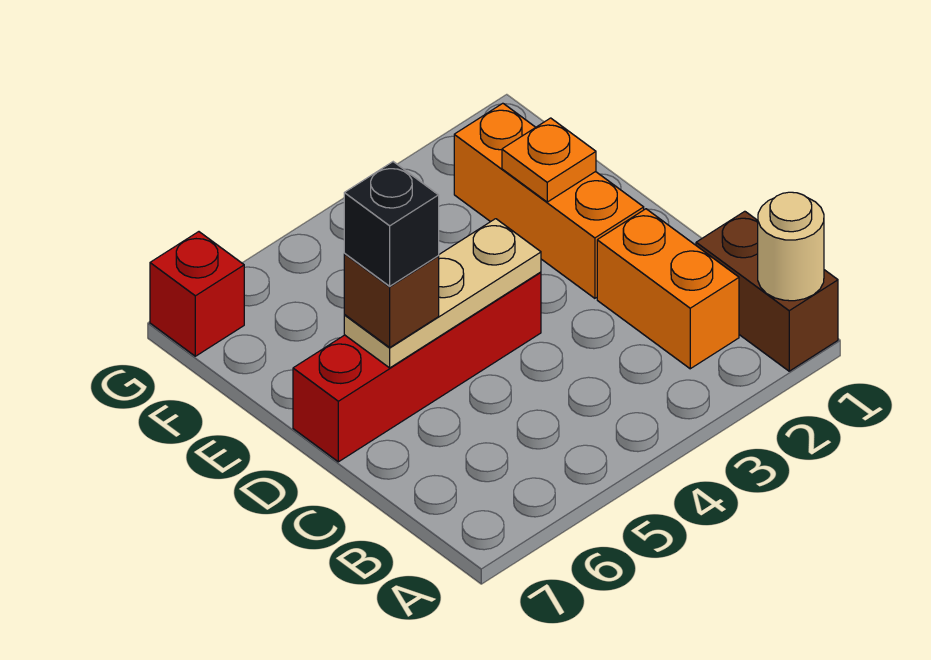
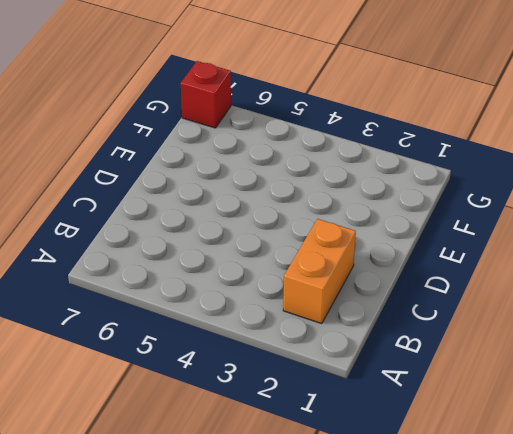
none -> brown brick A1:B1 level 1
none -> orange brick D2:F2 level 1

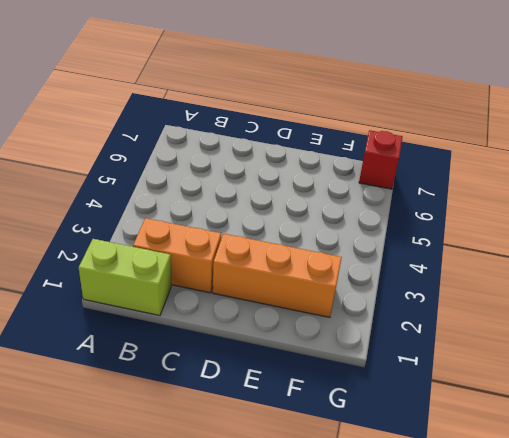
lime brick A1:B1 level 1 -> brown brick A1:B1 level 1
none -> red brick D4:D7 level 1
none -> tan round brick A1 level 2

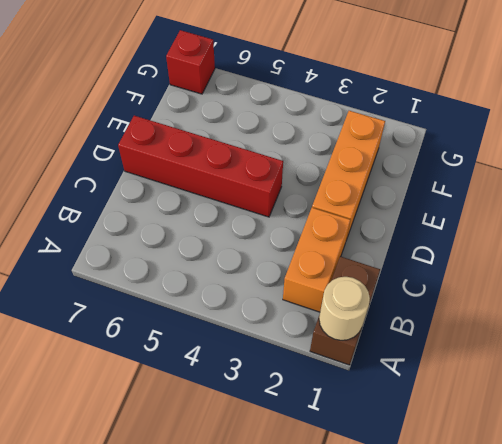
none -> tan plate D4:D6 level 2
none -> orange plate E2 level 2

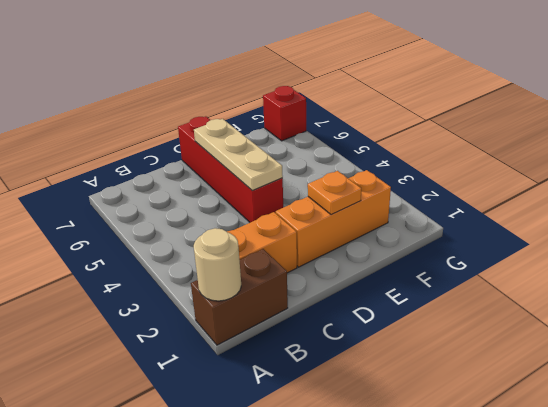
none -> brown brick D6 level 3
none -> black brick D6 level 4

